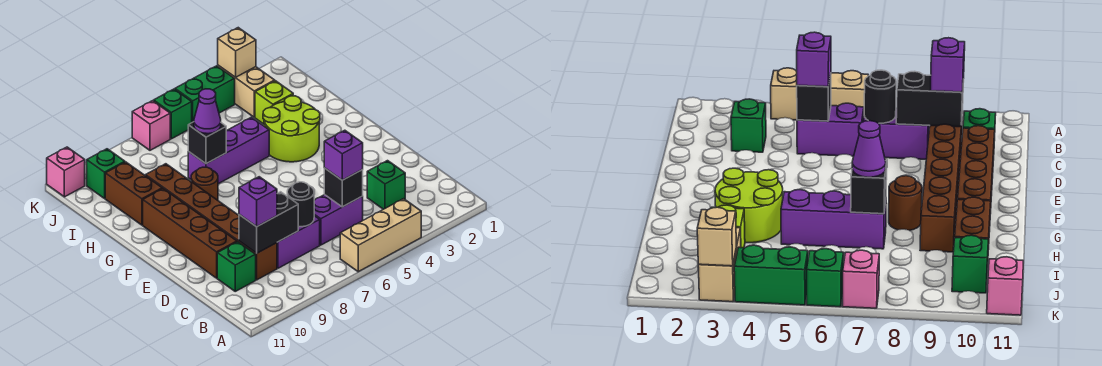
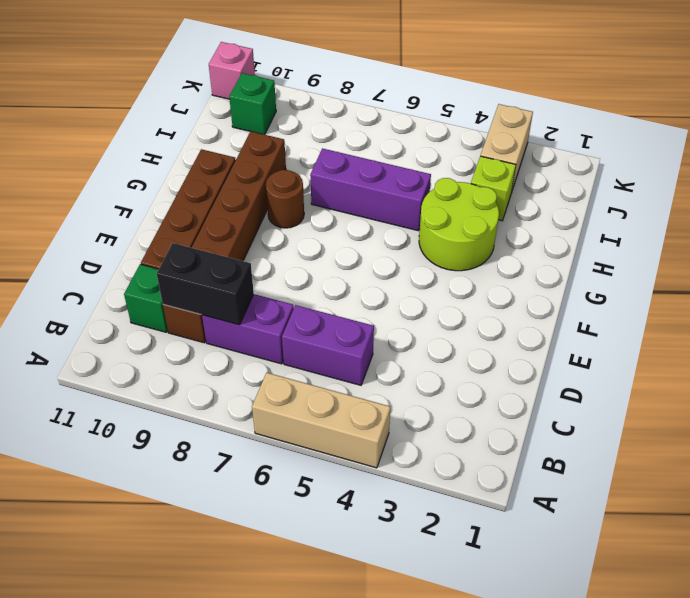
none -> green brick C3 level 1
none -> brown brick H10:I10 level 1
none -> green brick K4:K5 level 1

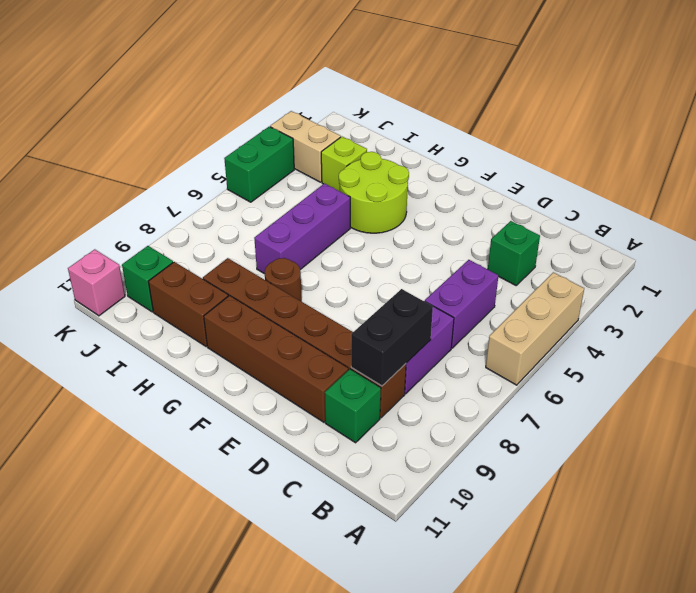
none -> green brick K6 level 1
none -> pink brick K7 level 1
none -> black brick C5 level 2

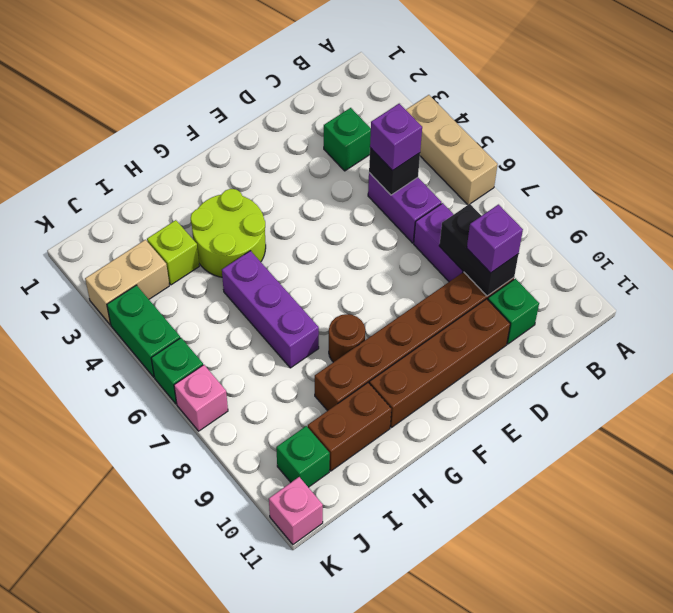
none -> black round brick C7 level 2
none -> black brick H7 level 2
none -> tan brick K3 level 2

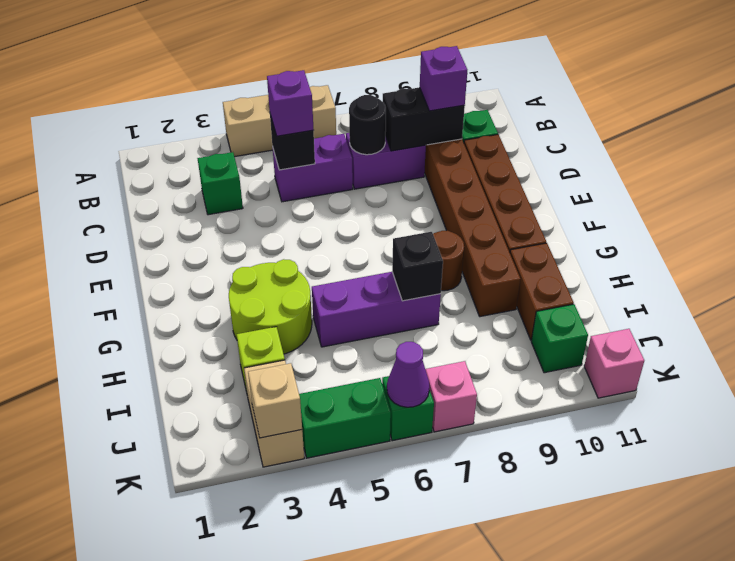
purple cone K6 level 2 -> purple cone H7 level 3

